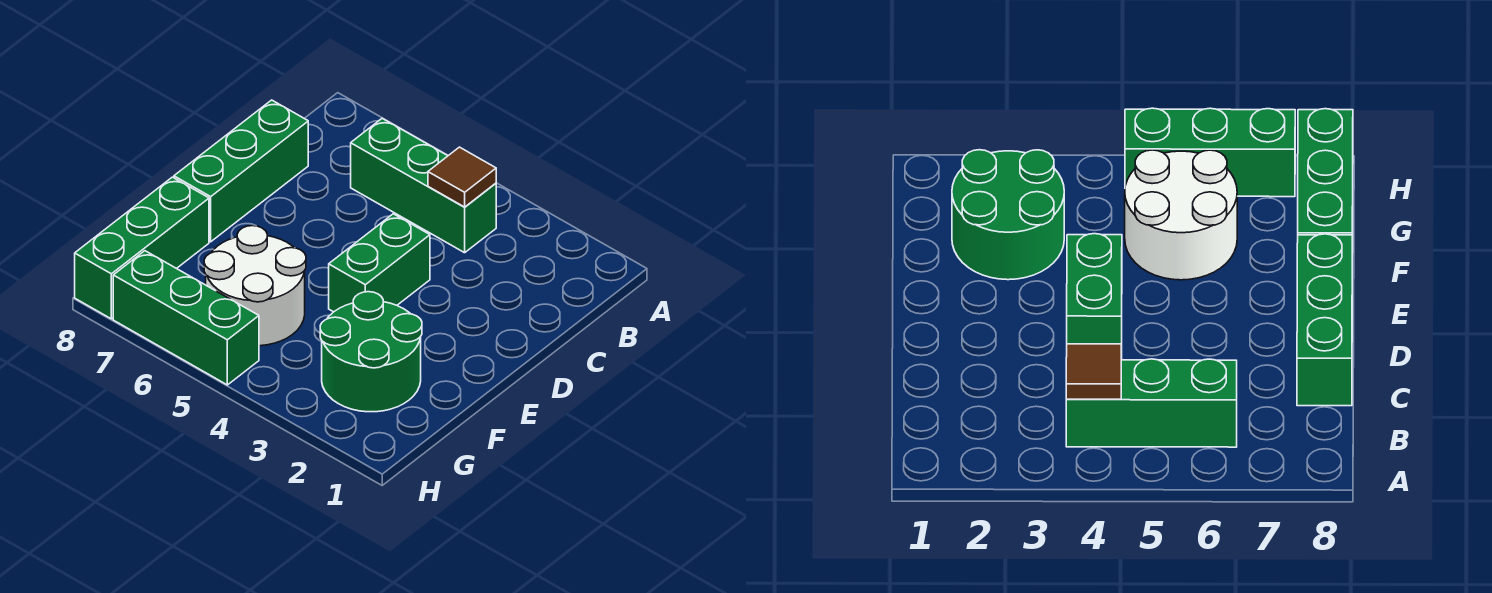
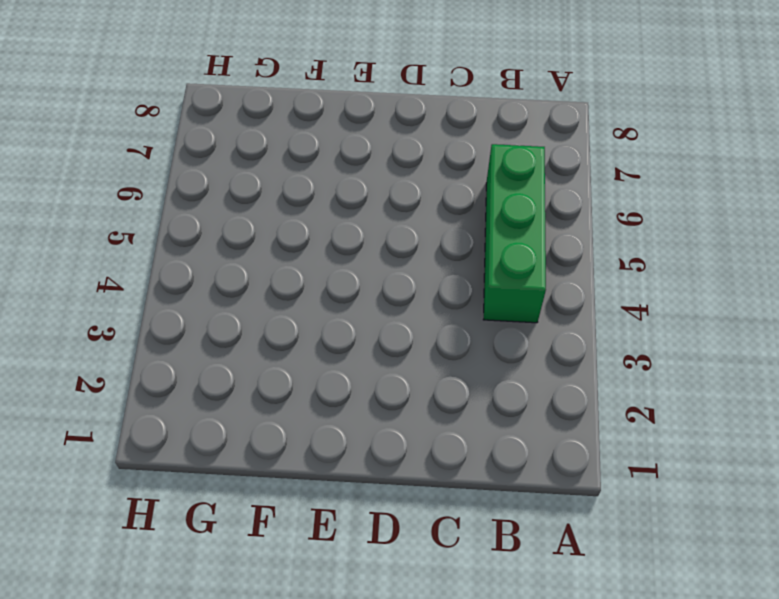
none -> green brick C8:E8 level 1
none -> green brick D4:E4 level 1

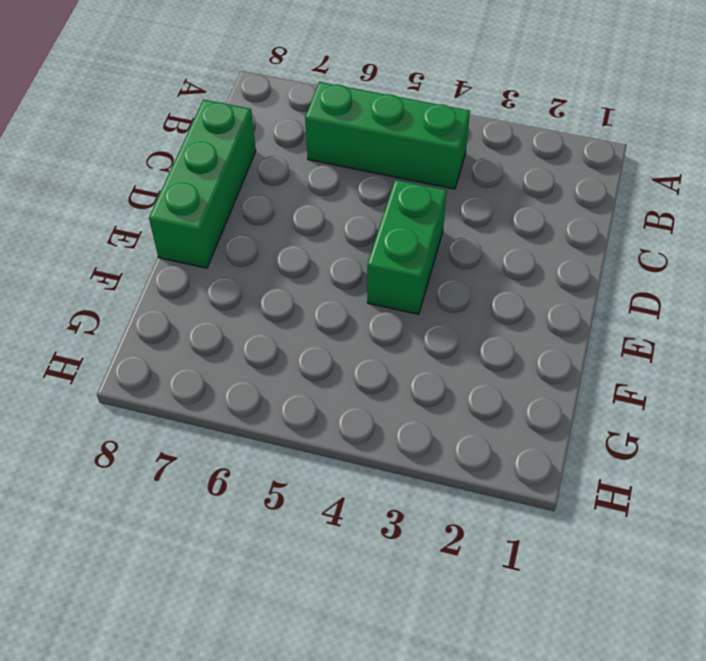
none -> green round brick F2:G3 level 1
none -> white round brick F5:G6 level 1

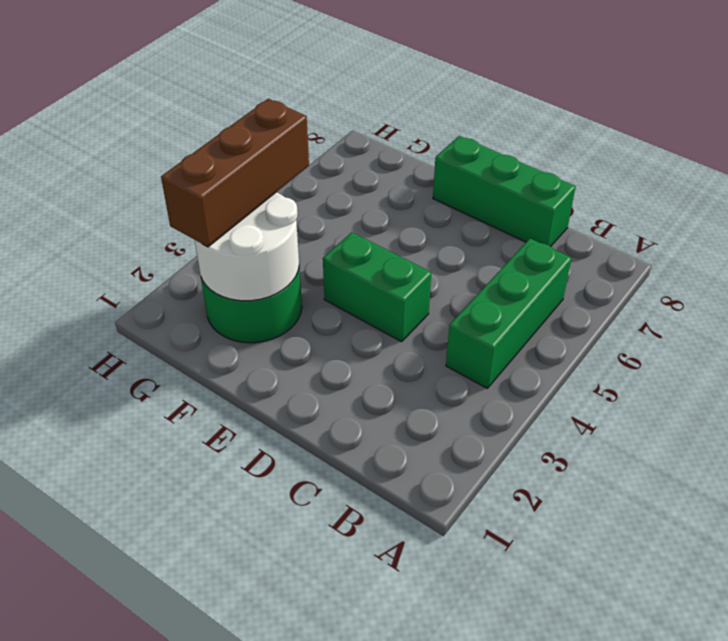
white round brick F2:G3 level 2 -> white round brick F5:G6 level 1
brown brick G2:G4 level 3 -> none
none -> green brick F8:H8 level 1
none -> green brick H5:H7 level 1

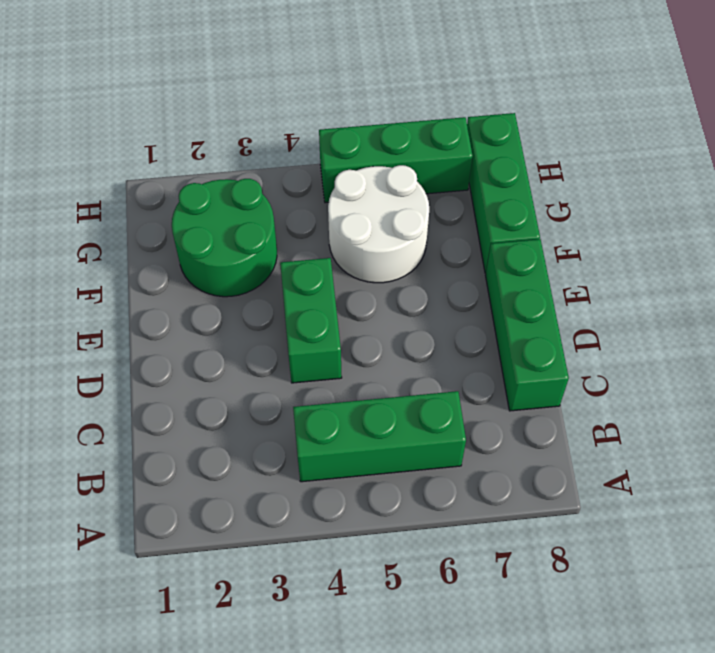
none -> brown tile B4 level 2

